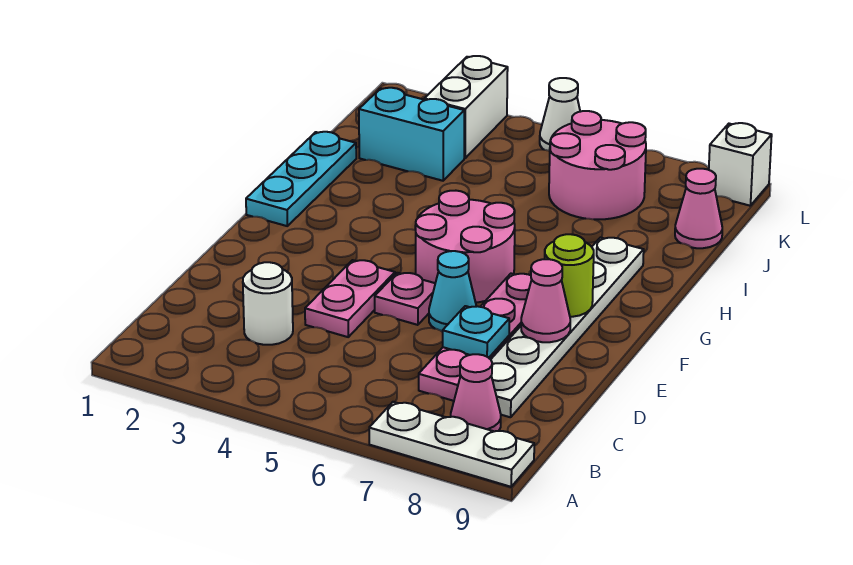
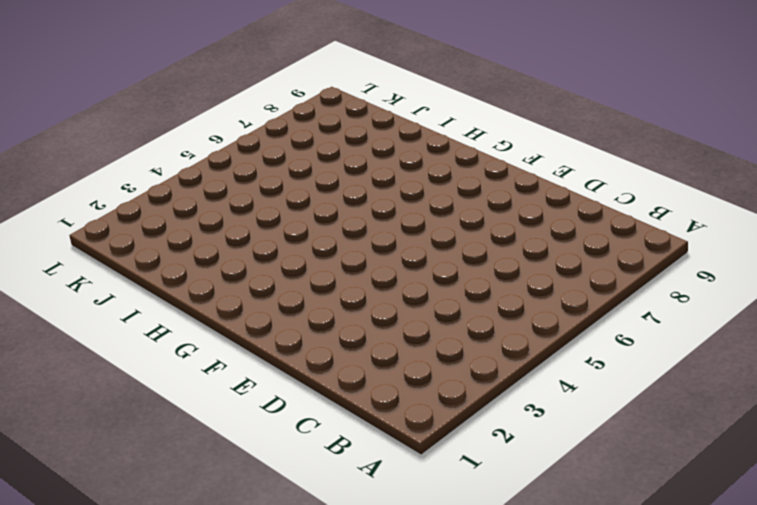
none -> white plate A7:A9 level 1
none -> pink cone B8 level 1
none -> white round brick C3 level 1

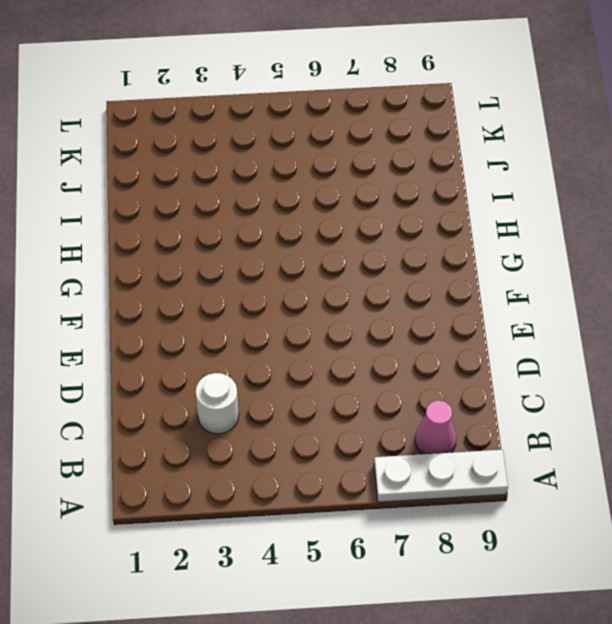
none -> pink plate C7:F7 level 1
none -> white plate C8:H8 level 1
none -> pink plate D4:E4 level 1

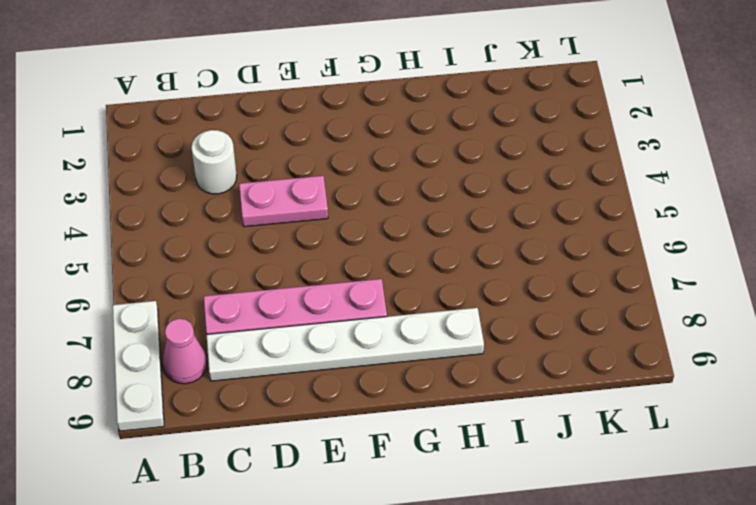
none -> pink plate E5 level 1
none -> cyan cone E6 level 1
none -> pink round brick F5:G6 level 1

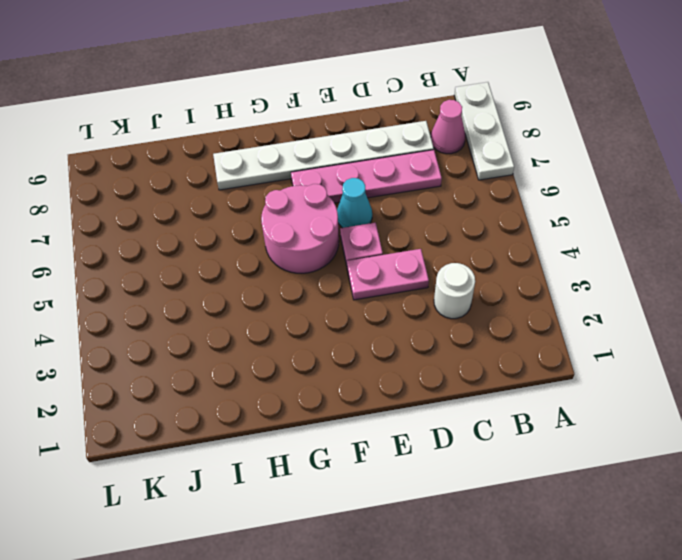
none -> cyan plate G1:I1 level 1
none -> cyan brick J2:J3 level 1
none -> pink round brick J6:K7 level 1

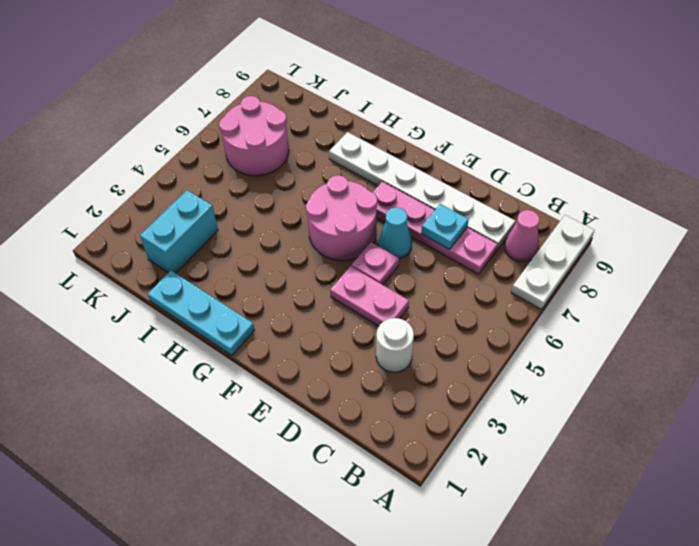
none -> pink cone J9 level 1
none -> white brick K3:L3 level 1
none -> white cone L5 level 1

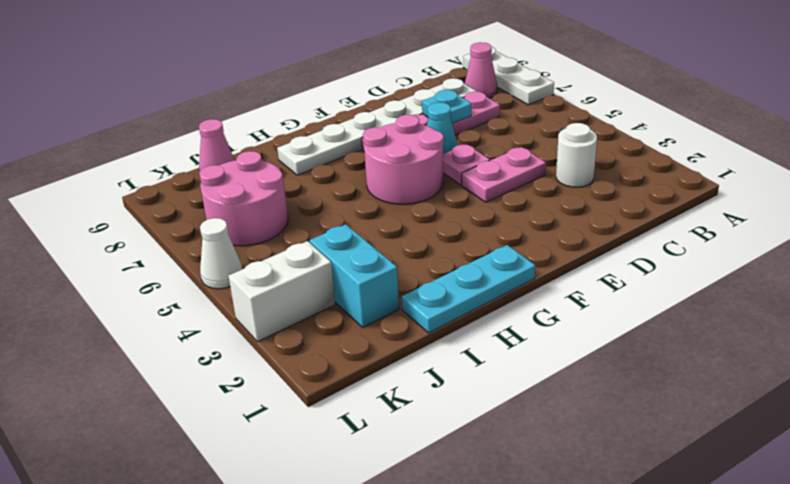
none -> white brick L9 level 1
none -> pink cone E8 level 2
none -> lime round brick F8 level 2

